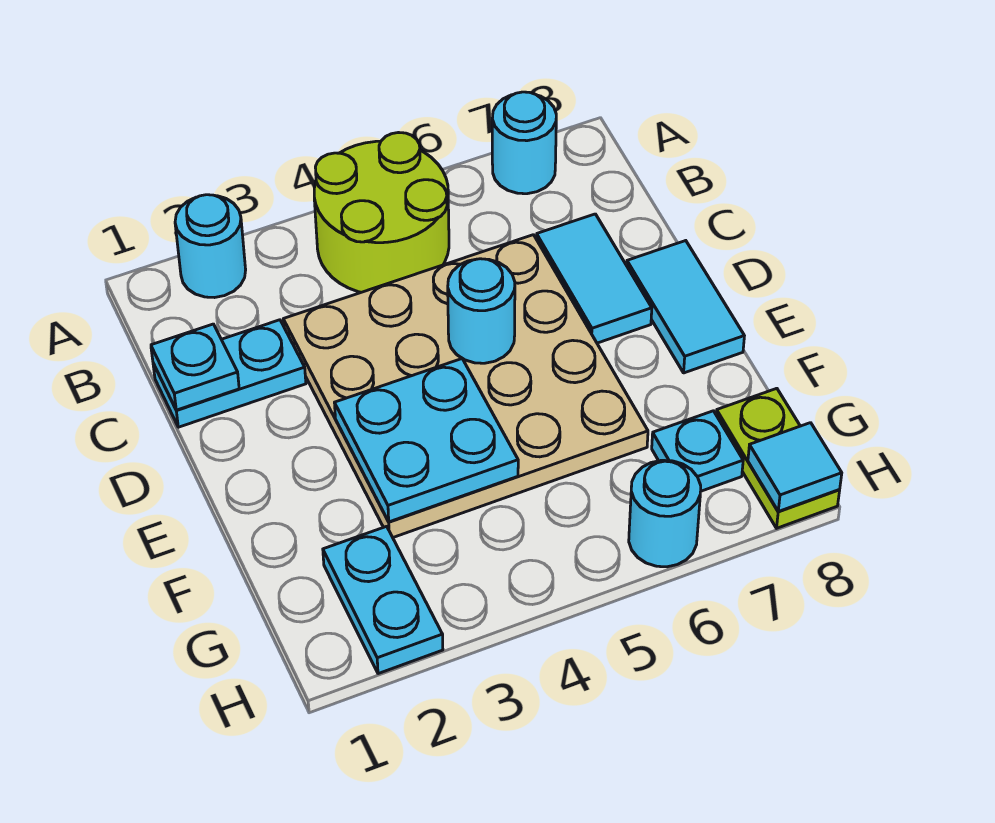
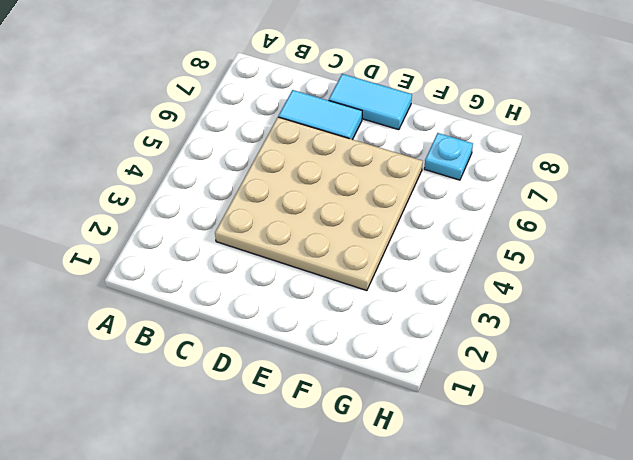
none -> cyan round brick A2 level 1
none -> lime round brick A4:B5 level 1
none -> cyan round brick A7 level 1

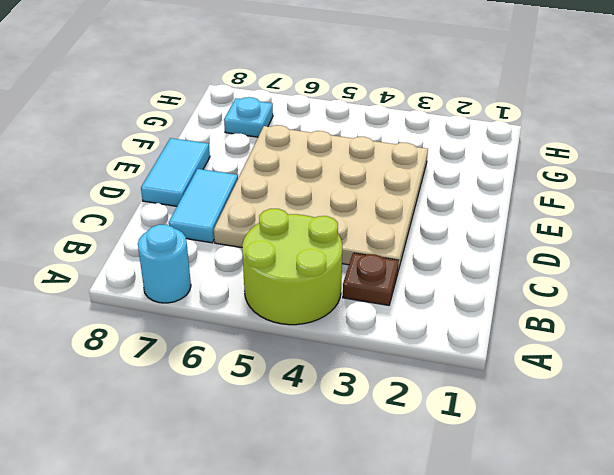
brown plate B3 level 1 -> none
none -> cyan round brick A2 level 1
none -> cyan plate C1:C2 level 1
none -> cyan plate G2:H2 level 1

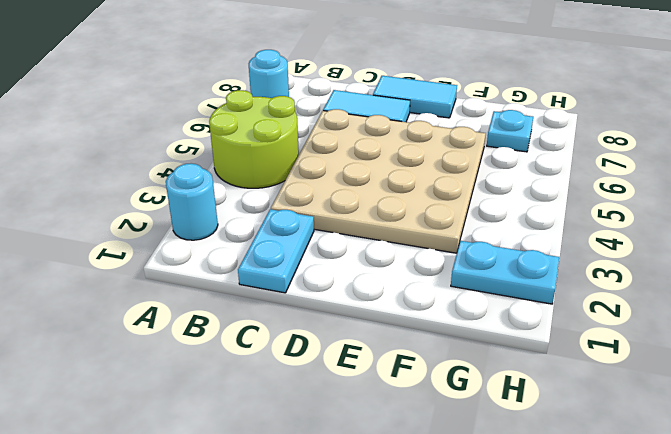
none -> lime plate G8:H8 level 1
none -> cyan round brick H6 level 1
none -> cyan plate C1 level 2

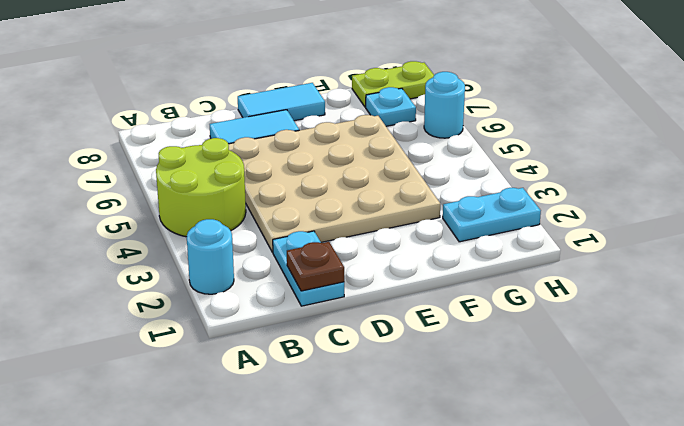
brown plate C1 level 2 -> cyan plate C1 level 2
none -> cyan round brick A7 level 1
none -> cyan round brick D5 level 2
none -> cyan plate E3:F4 level 2

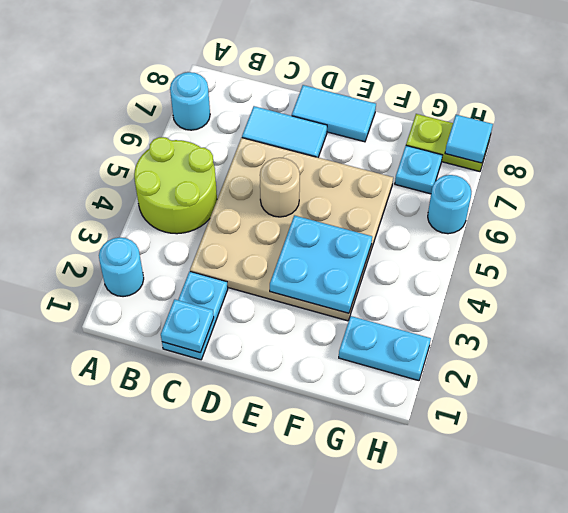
tan round brick D5 level 2 -> cyan round brick D5 level 2

